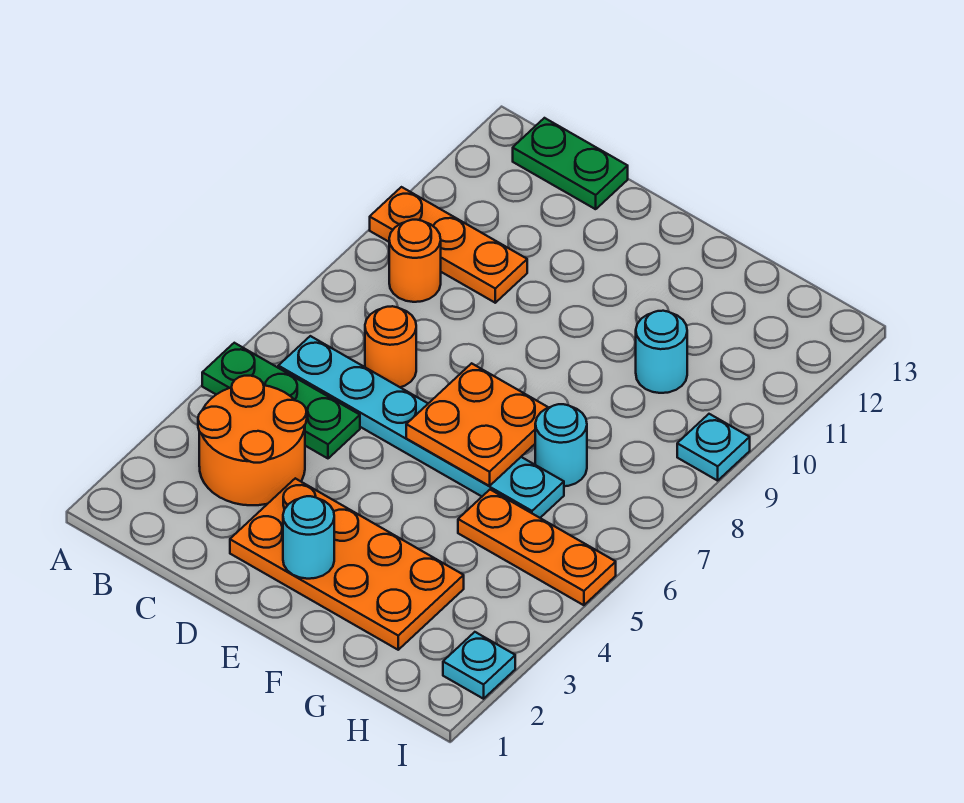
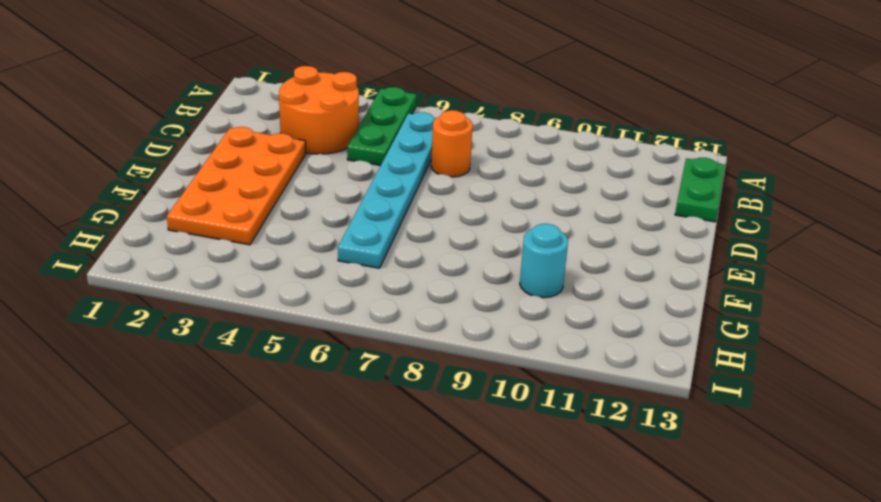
none -> orange plate A10:C10 level 1
none -> orange round brick B9 level 1
none -> orange plate G5:I5 level 1

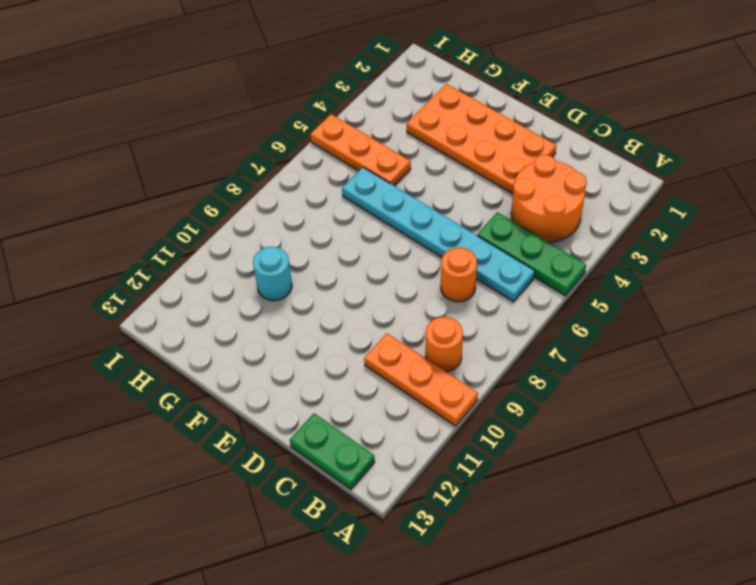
none -> cyan round brick G7 level 1
none -> cyan plate I2 level 1
none -> cyan plate I9 level 1

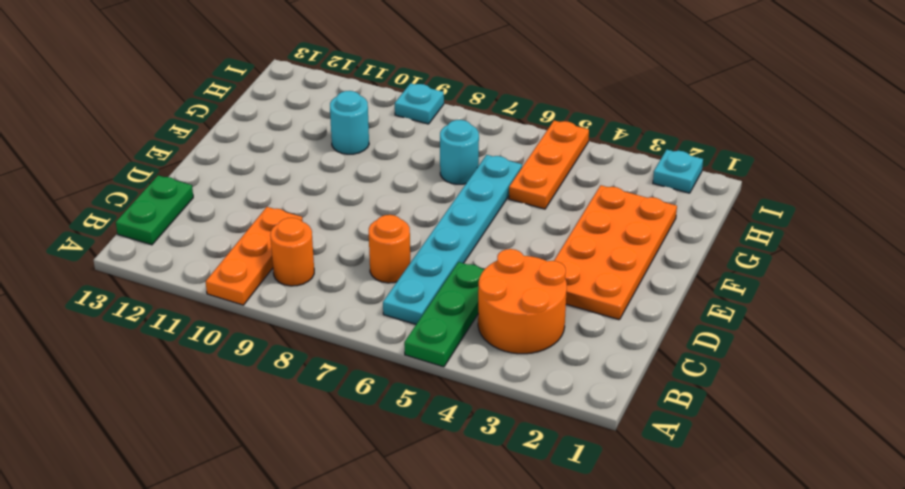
none -> cyan round brick E2 level 2
none -> orange plate E6:F7 level 2

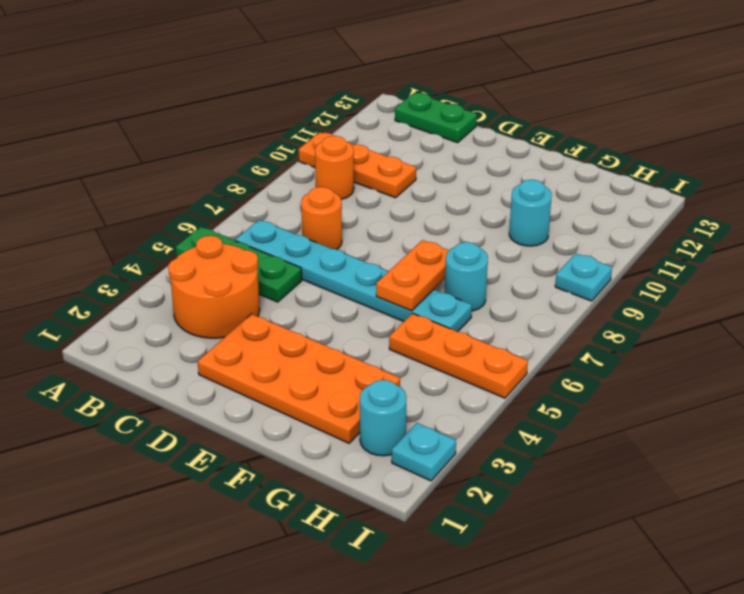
orange plate F6:F7 level 2 -> orange plate E6:F7 level 2
cyan round brick H2 level 1 -> cyan round brick E2 level 2

